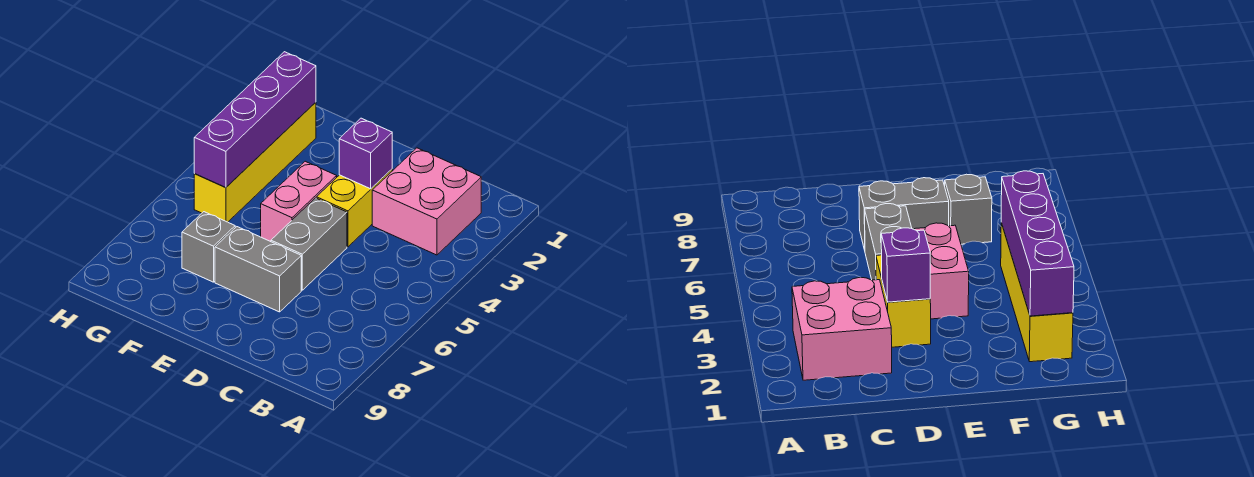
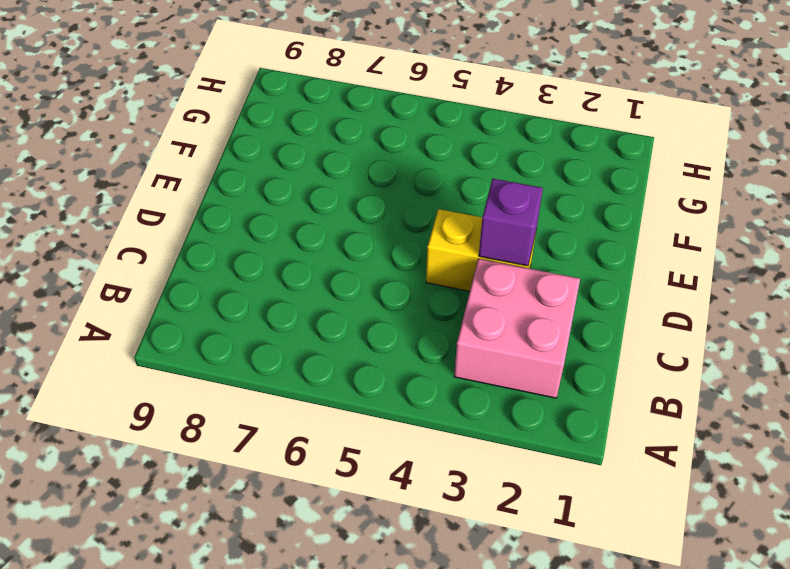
none -> grey brick D5:D6 level 1
none -> grey brick D7:E7 level 1

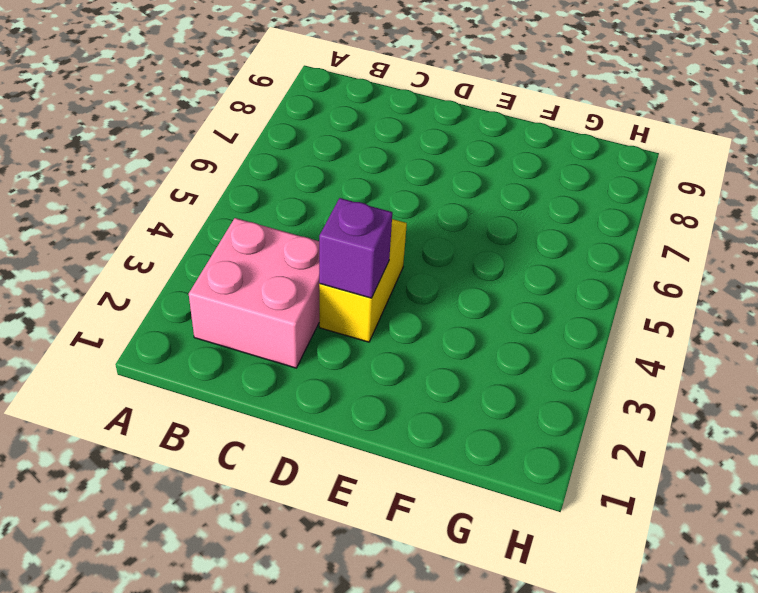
none -> grey brick D5:D6 level 1
none -> grey brick D7:E7 level 1

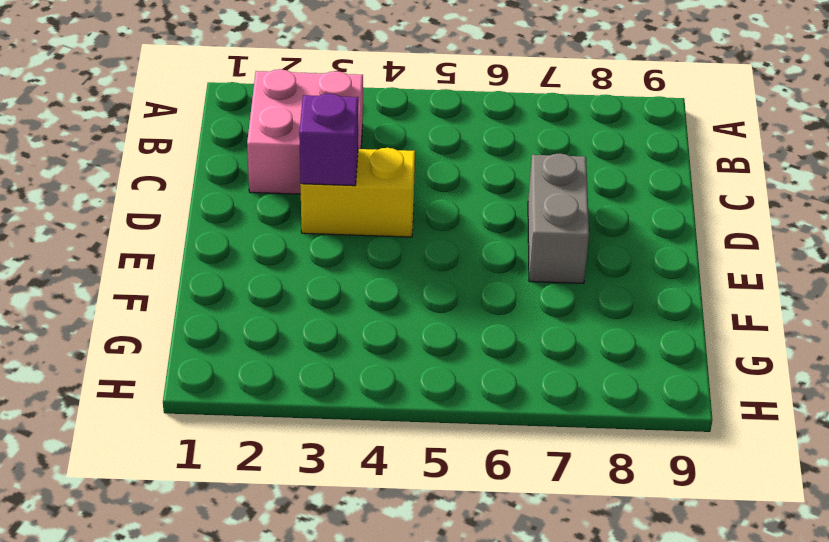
none -> grey brick D5:D6 level 1
none -> pink brick E4:E5 level 1

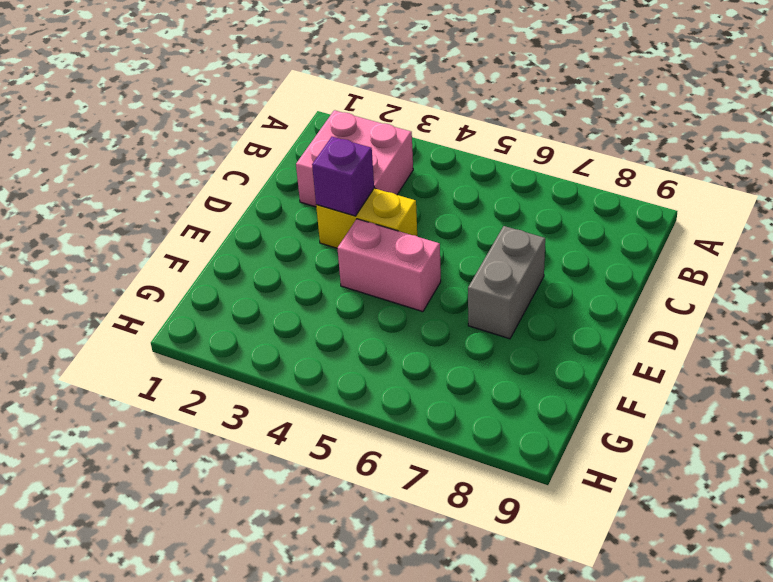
none -> grey brick D5:D6 level 1
none -> grey brick F7 level 1

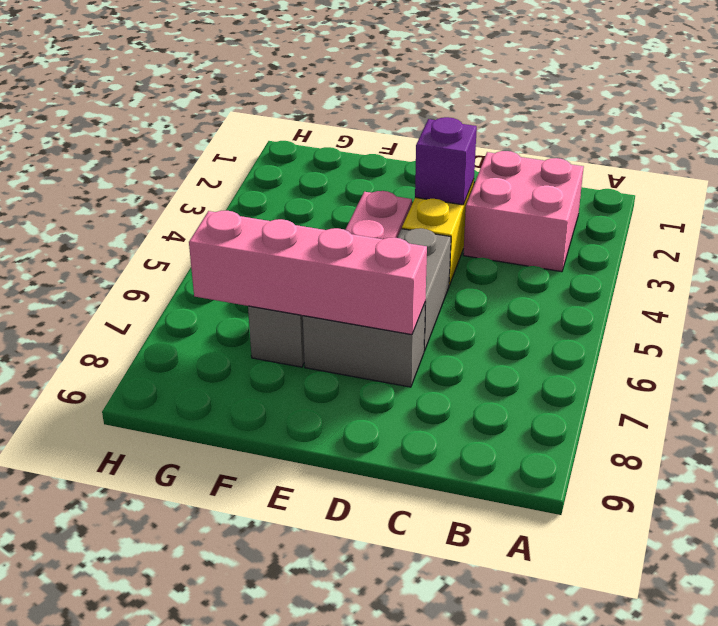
pink brick D7:G7 level 2 -> none
none -> yellow brick G2:G5 level 1
none -> purple brick G2:G5 level 2

